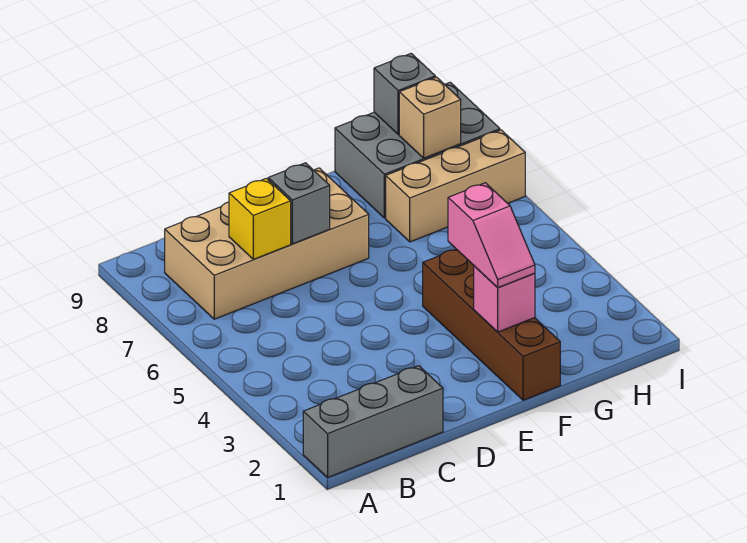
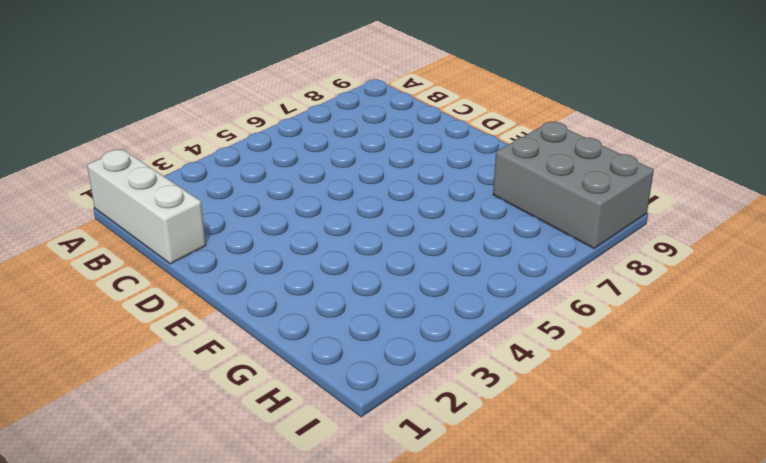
white brick A1:C1 level 1 -> grey brick A1:C1 level 1
none -> tan brick B7:E8 level 1
none -> brown brick F1:F4 level 1

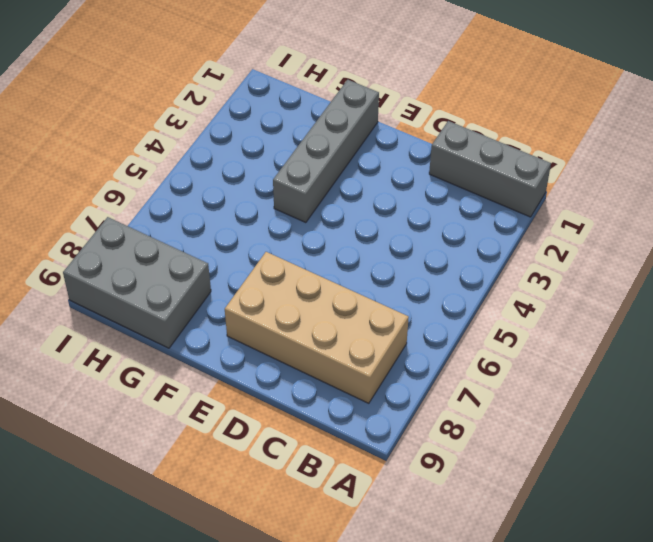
grey brick F1:F4 level 1 -> brown brick F1:F4 level 1
none -> tan brick G7:I7 level 1
none -> yellow brick C7 level 2

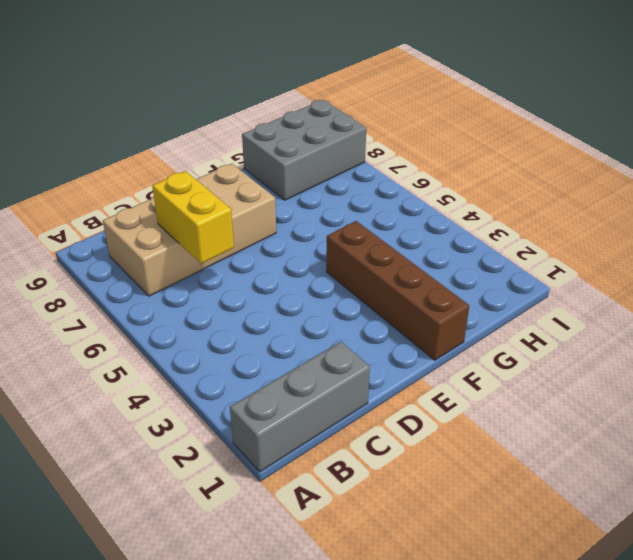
yellow brick C6:C7 level 2 -> yellow brick C7 level 2
none -> tan brick G7:I7 level 1
none -> grey brick D7 level 2

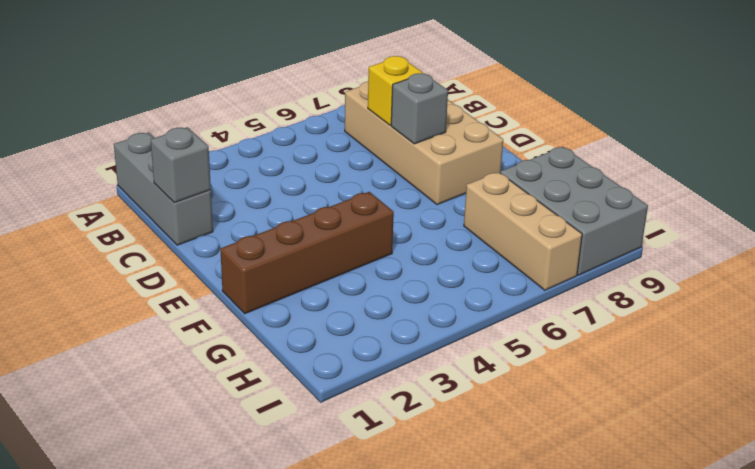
grey brick C1 level 2 -> grey brick H9 level 2
none -> pink brick F2 level 2
none -> tan brick H8 level 2

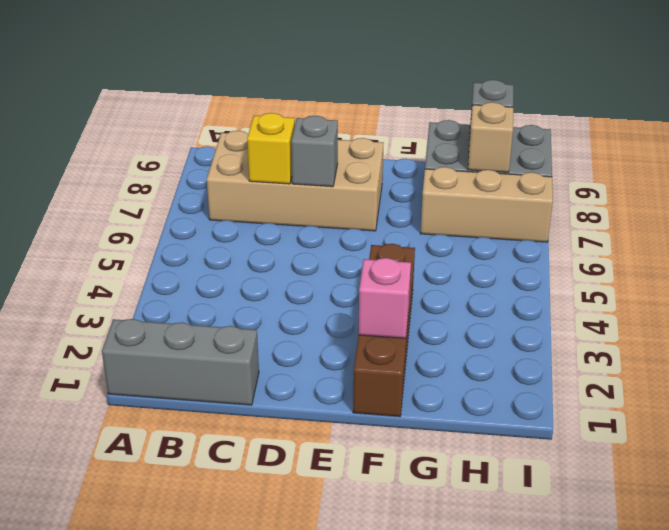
none -> pink slope F2:F3 level 3 top 3

